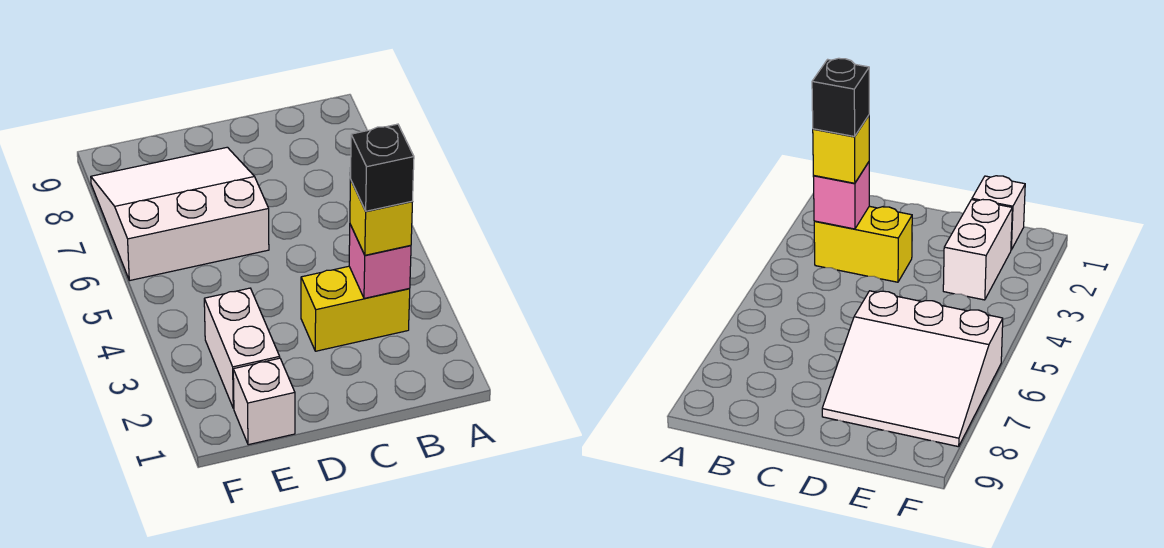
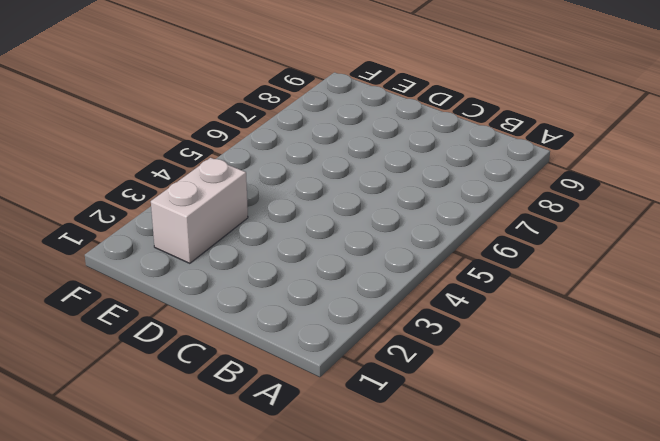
none -> yellow brick B3:C3 level 1
none -> white slope D6:F8 level 1 top 6

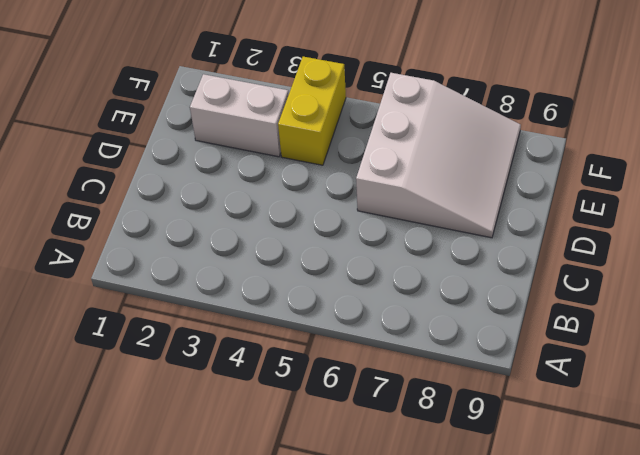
yellow brick E4:F4 level 1 -> yellow brick B3:C3 level 1
none -> white brick E1 level 1
none -> pink brick B3 level 2

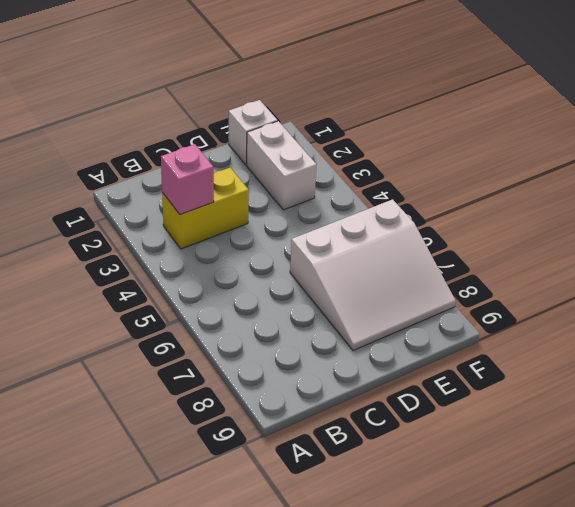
none -> yellow brick B3 level 3
none -> black brick B3 level 4

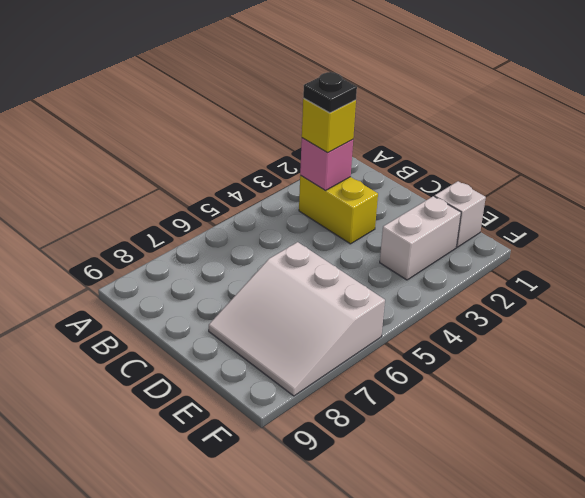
black plate B3 level 4 -> black brick B3 level 4

